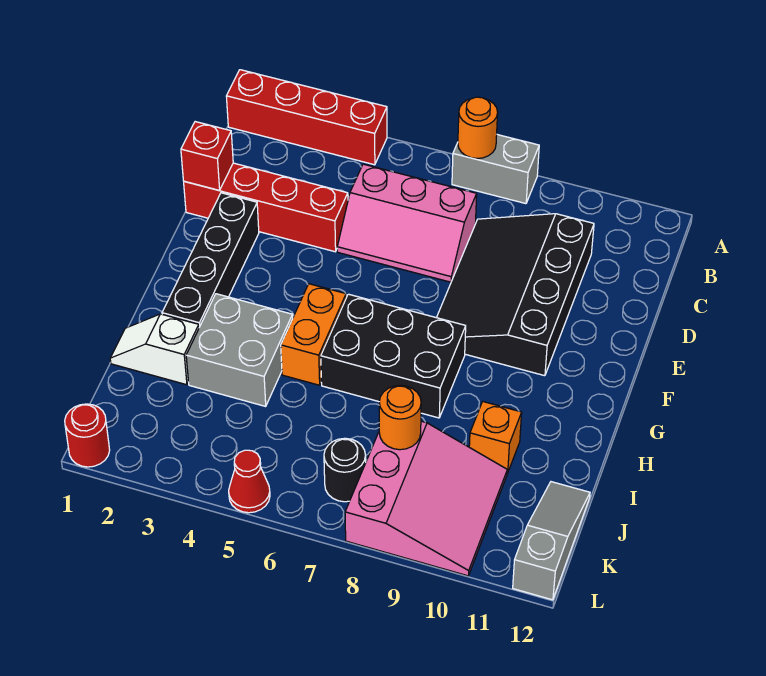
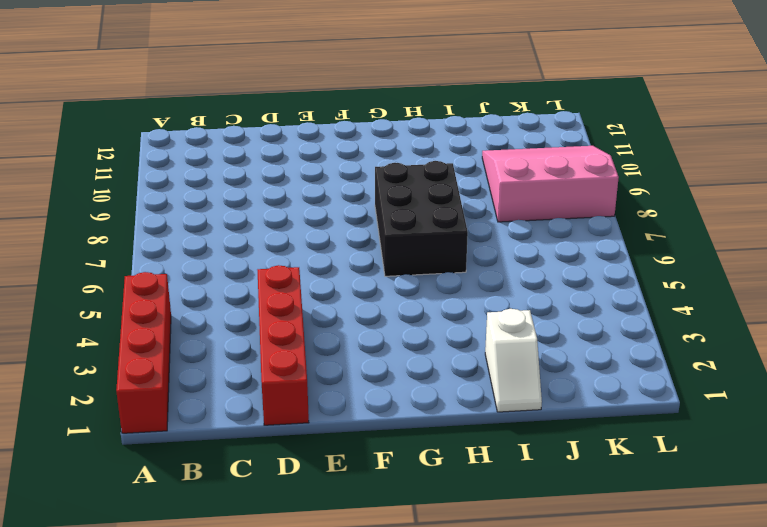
none -> grey brick A7:A8 level 1
none -> pink slope C5:D7 level 1 top C
none -> black slope C8:F10 level 1 top 10

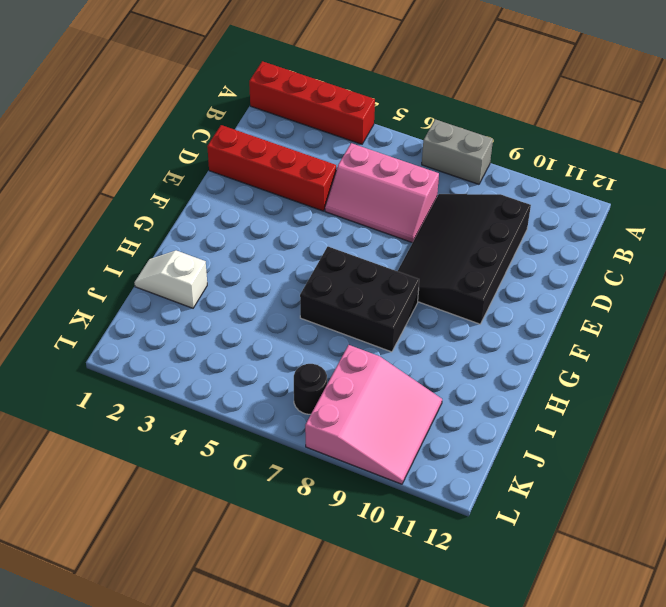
none -> black brick E2:H2 level 1
none -> orange brick G5:H5 level 1
none -> grey brick H3:I4 level 1

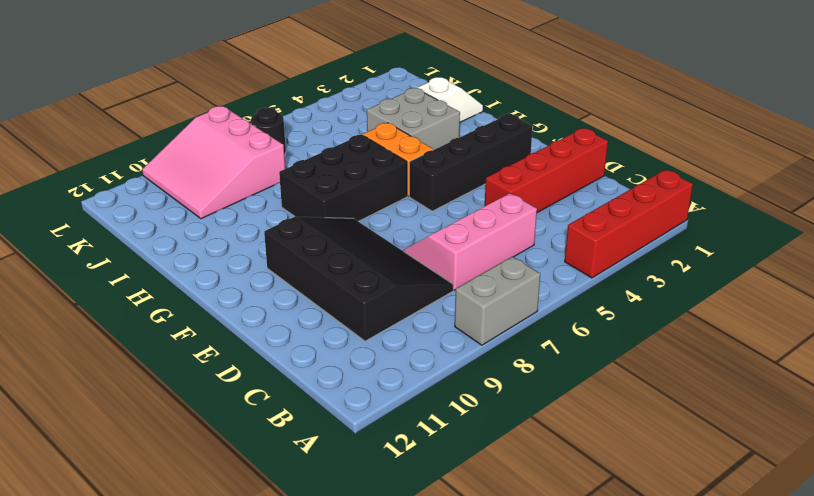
black brick F2:F5 level 1 -> black brick E2:H2 level 1
none -> orange brick I10 level 1
none -> grey slope J12:L12 level 1 top L
none -> red round brick L1 level 1

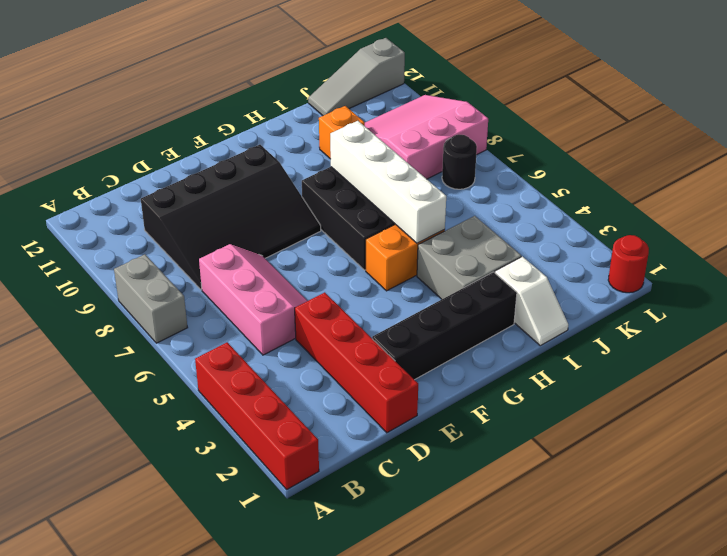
white brick H5:H8 level 2 -> none
none -> red cone L5 level 1
none -> orange round brick A7 level 2
none -> red brick D1 level 2

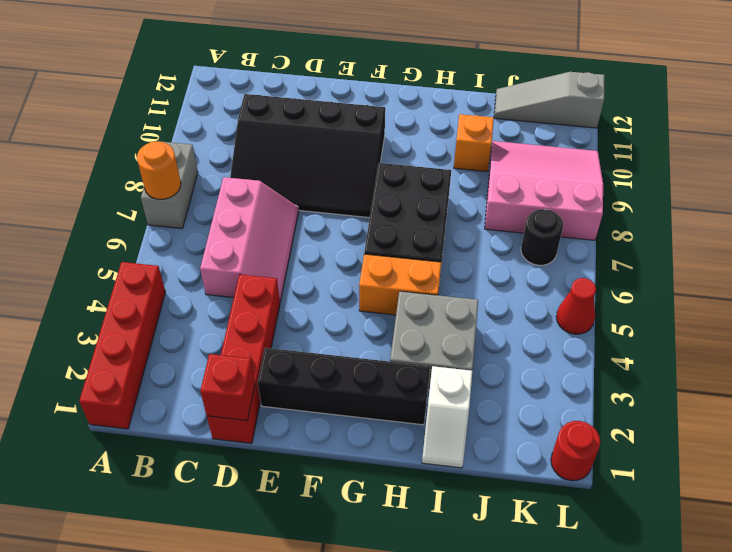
none -> orange round brick J8 level 2

